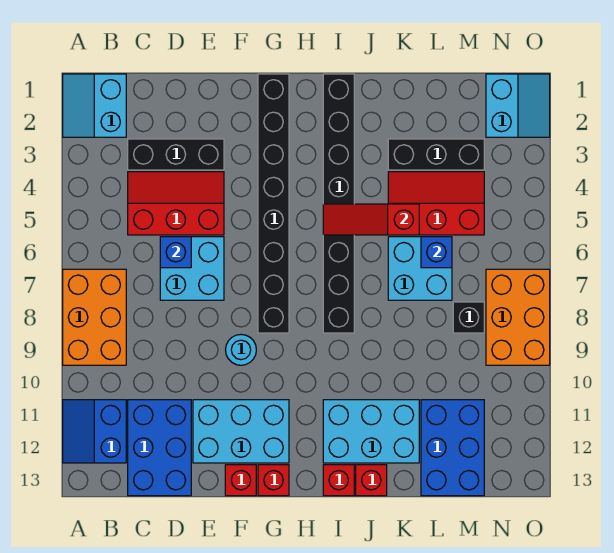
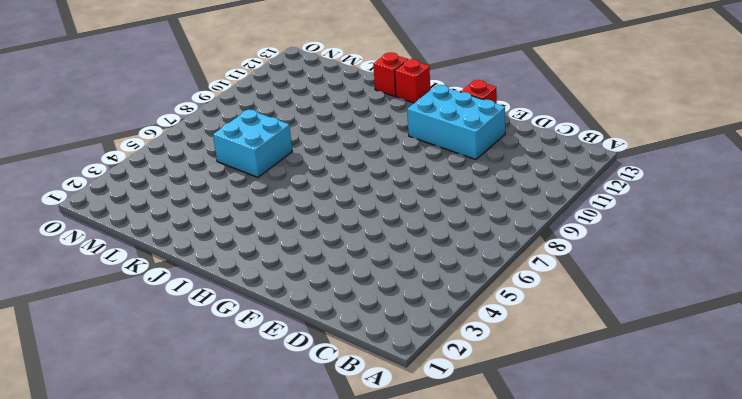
none -> cyan slope A1:B2 level 1 top B
none -> orange brick A7:B9 level 1
none -> blue slope A11:B12 level 1 top B

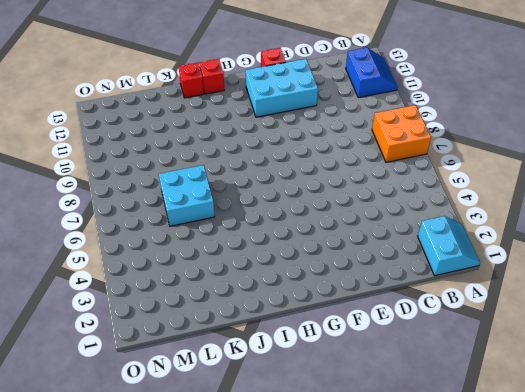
orange brick A7:B8 level 1 -> orange brick A7:B9 level 1
none -> black brick C3:E3 level 1
none -> red slope C4:E5 level 1 top 5
none -> blue brick C11:D13 level 1

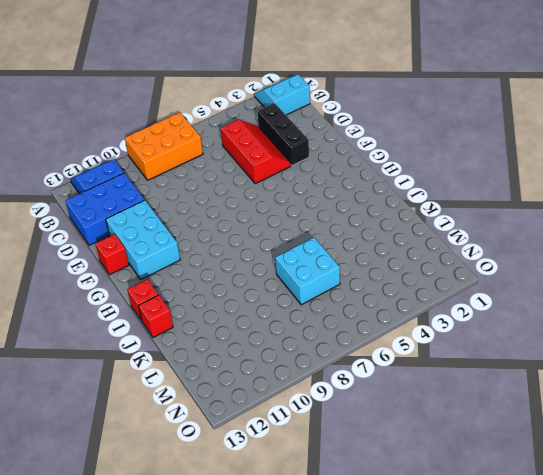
none -> cyan brick D6:E7 level 1
none -> cyan round brick F9 level 1
none -> black brick G1:G8 level 1

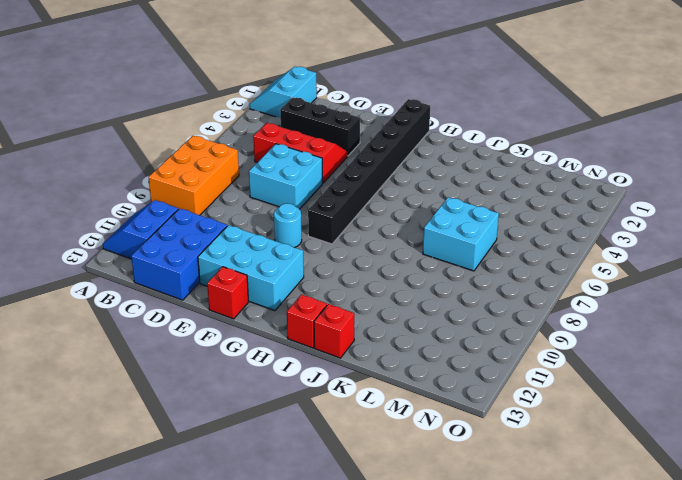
none -> red brick G13 level 1
none -> black brick I1:I8 level 1
none -> cyan brick I11:K12 level 1

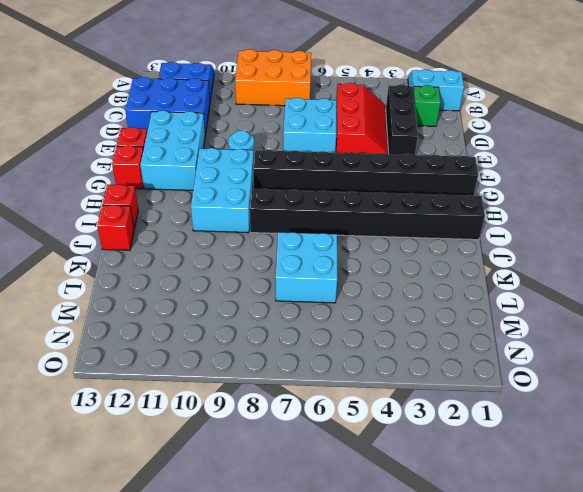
green brick C2 level 1 -> none
cyan brick G9:I10 level 1 -> cyan brick I11:K12 level 1
none -> black brick K3:M3 level 1
none -> red slope K4:M5 level 1 top 5
none -> blue brick L11:M13 level 1

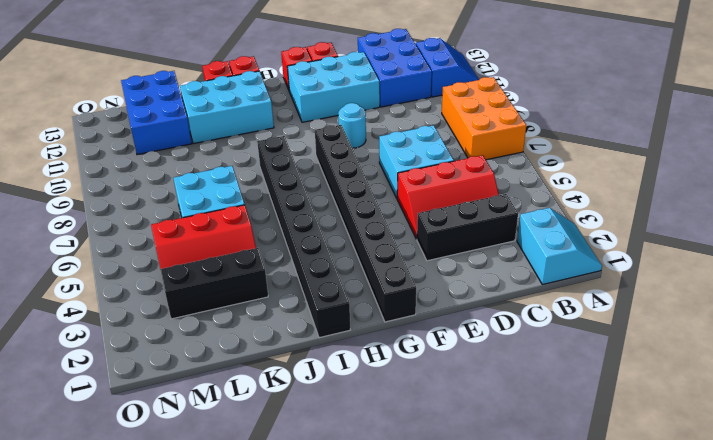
none -> black brick M8 level 1
none -> cyan slope N1:O2 level 1 top N
none -> orange brick N7:O9 level 1

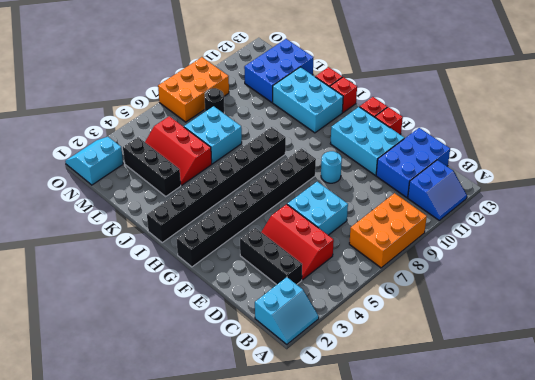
black round brick M8 level 1 -> black brick M8 level 1
none -> blue brick D6 level 2
none -> red slope I5:K5 level 2 top K
none -> blue brick L6 level 2

